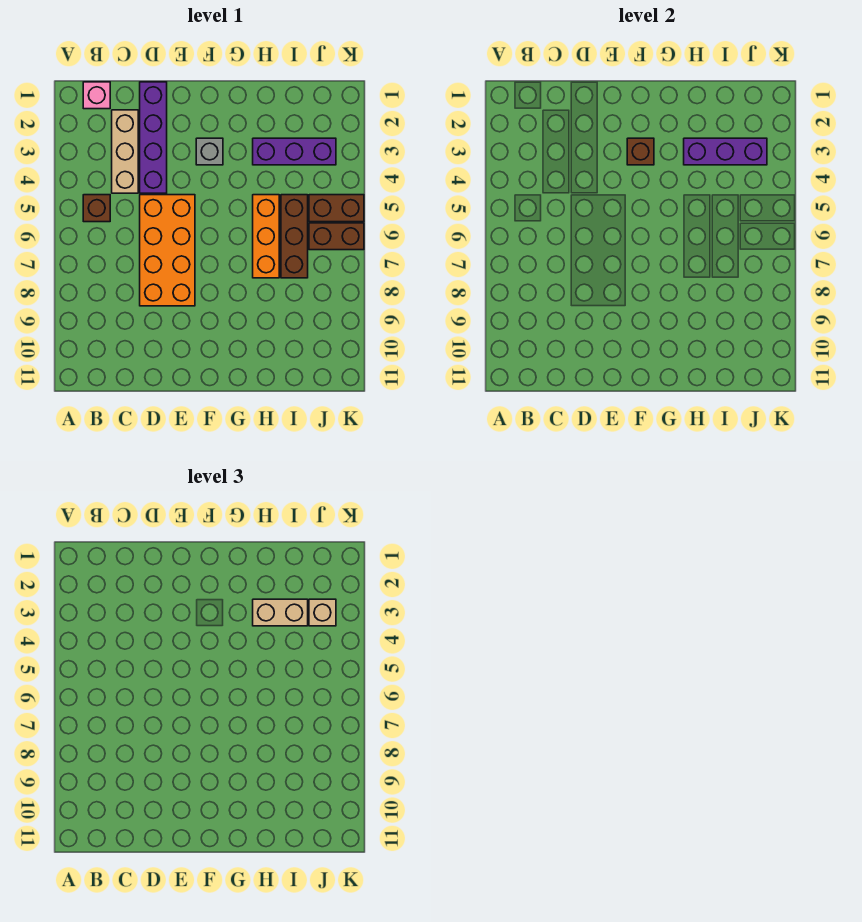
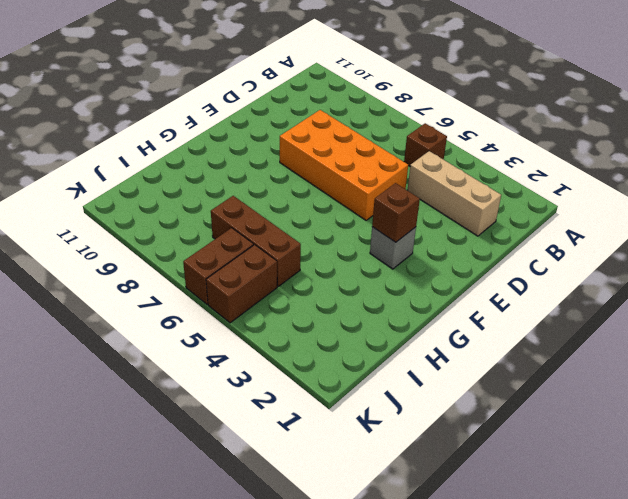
none -> pink brick B1 level 1
none -> purple brick D1:D4 level 1
none -> purple brick H3:J3 level 1

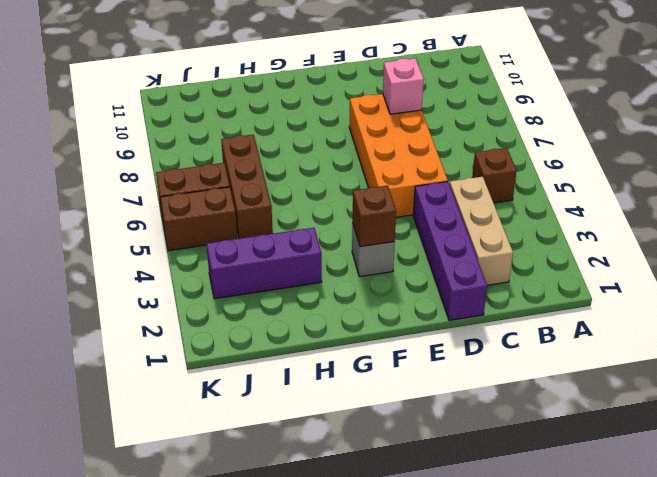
pink brick D8 level 2 -> pink brick B1 level 1
none -> orange brick H5:H7 level 1
none -> purple brick H3:J3 level 2
none -> tan brick H3:I3 level 3

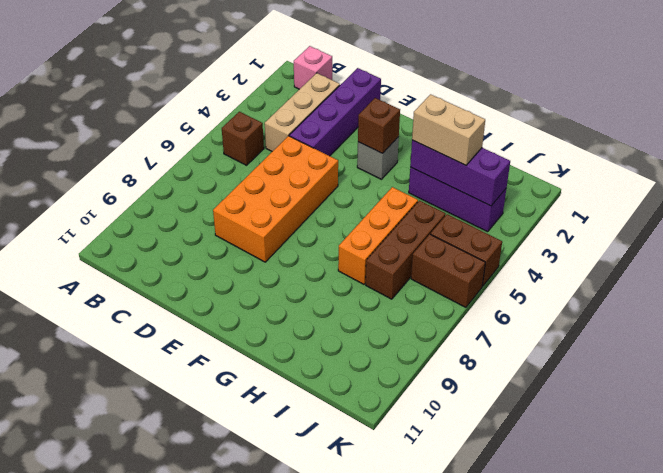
none -> tan brick J3 level 3

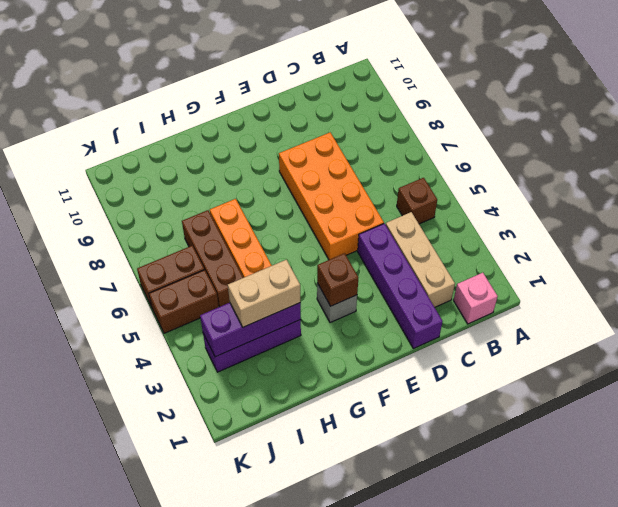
none -> tan brick J3 level 3

